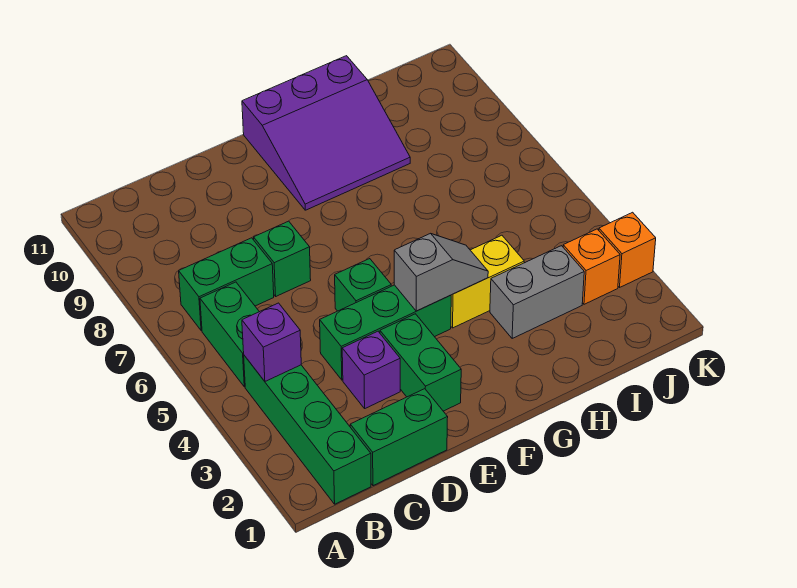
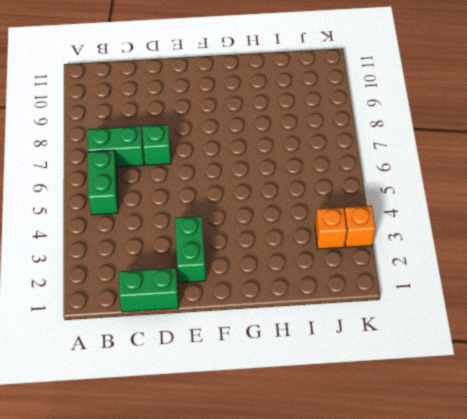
none -> green brick B1:B4 level 1
none -> purple brick D3 level 1
none -> green brick D4:F4 level 1

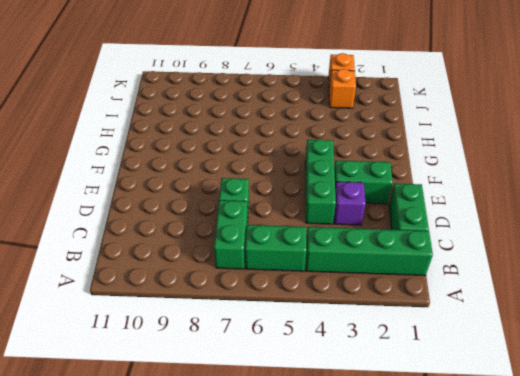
none -> green brick E5 level 1
none -> purple slope F9:H11 level 1 top 11
none -> yellow brick G4:H4 level 1

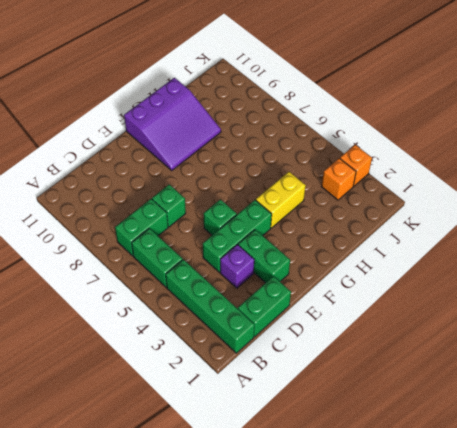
none -> grey brick H3:I3 level 1
none -> purple brick B4 level 2
none -> grey slope F4:G4 level 2 top F

